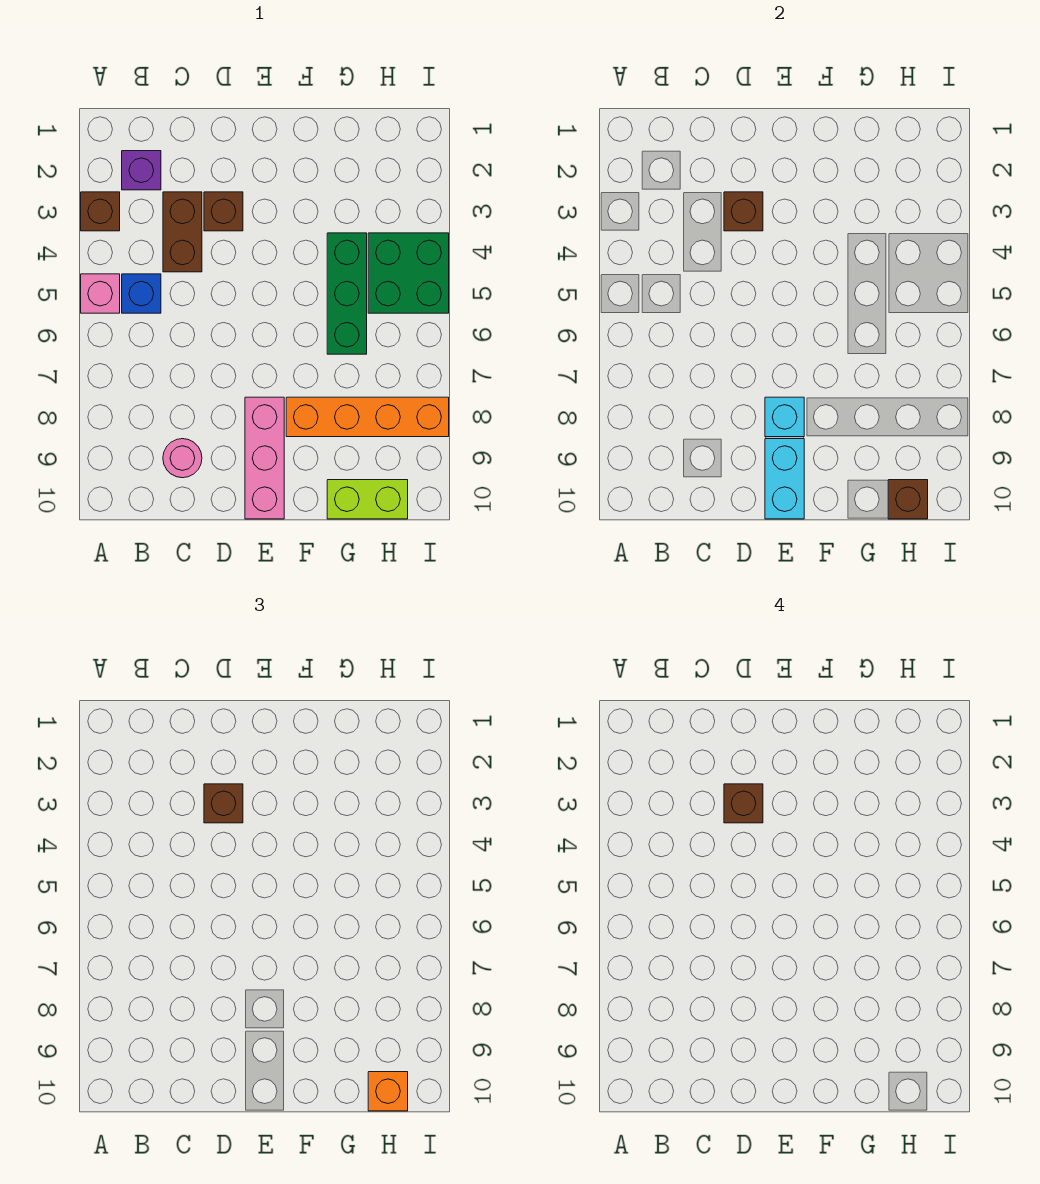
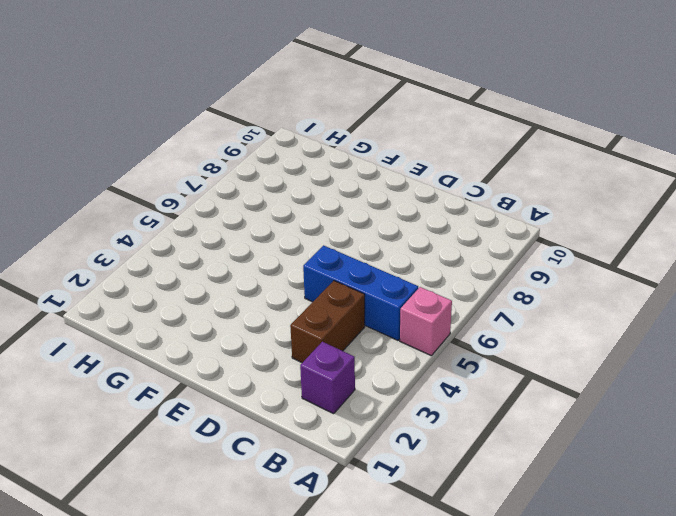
blue brick B5:D5 level 1 -> blue brick B5 level 1
none -> brown brick A3 level 1
none -> pink round brick C9 level 1
none -> brown brick D3 level 1

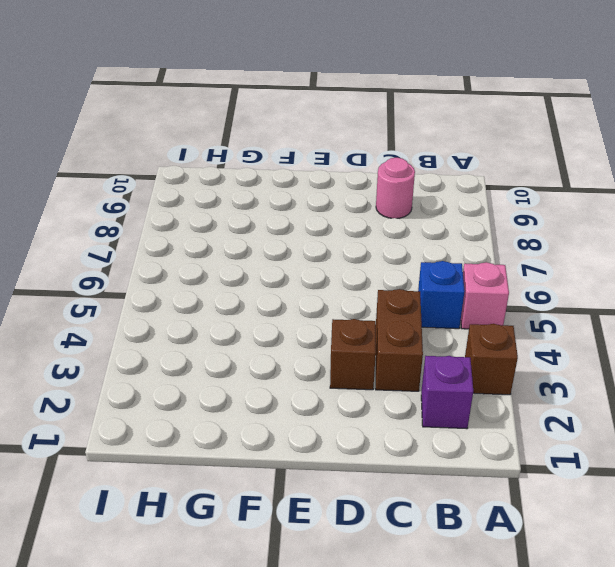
none -> pink brick E8:E10 level 1
none -> orange brick F8:I8 level 1
none -> green brick G4:G6 level 1

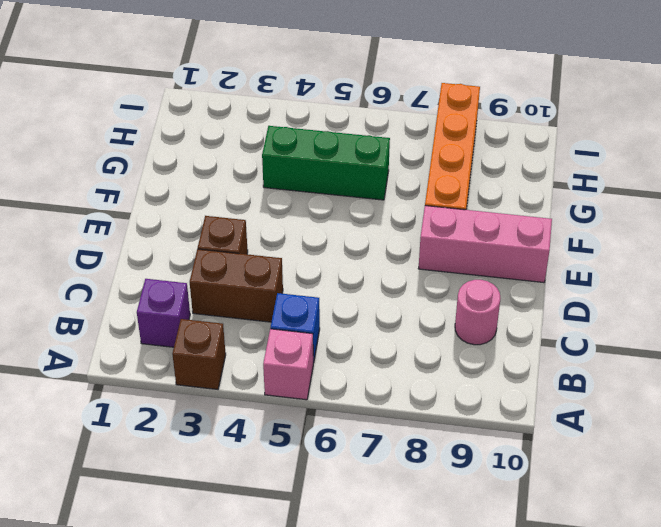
none -> lime brick G10:H10 level 1
none -> green brick H4:I5 level 1
none -> brown brick D3 level 2

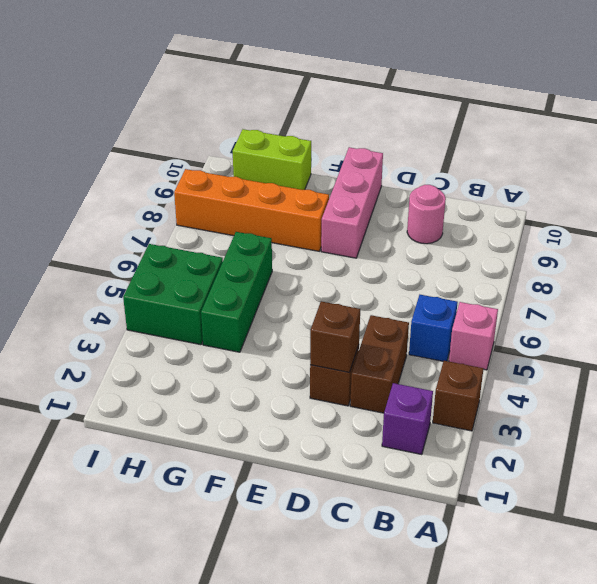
none -> cyan brick E8 level 2
none -> cyan brick E9:E10 level 2
none -> brown brick H10 level 2

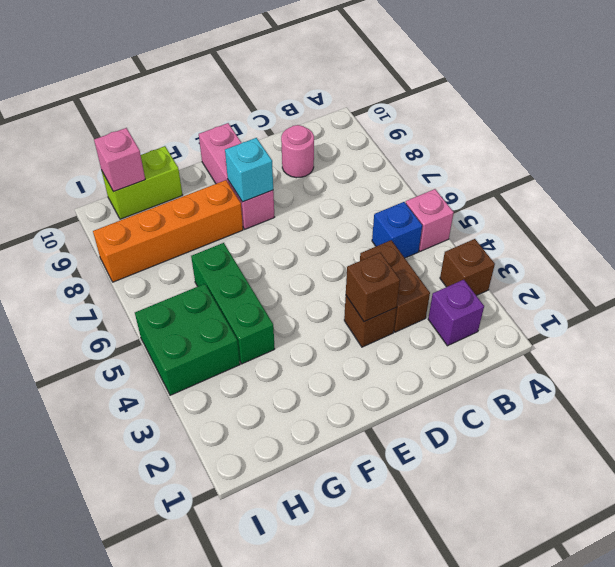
pink brick H10 level 2 -> brown brick H10 level 2
none -> cyan brick E9:E10 level 2
none -> brown brick D3 level 3
none -> orange brick H10 level 3

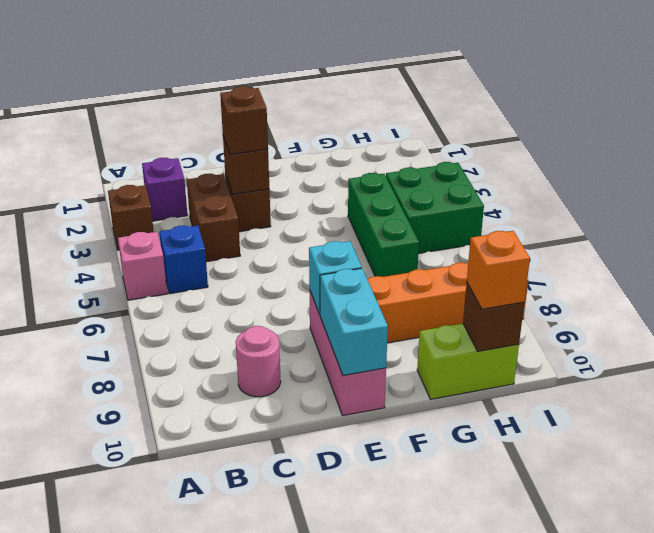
none -> brown brick D3 level 4

